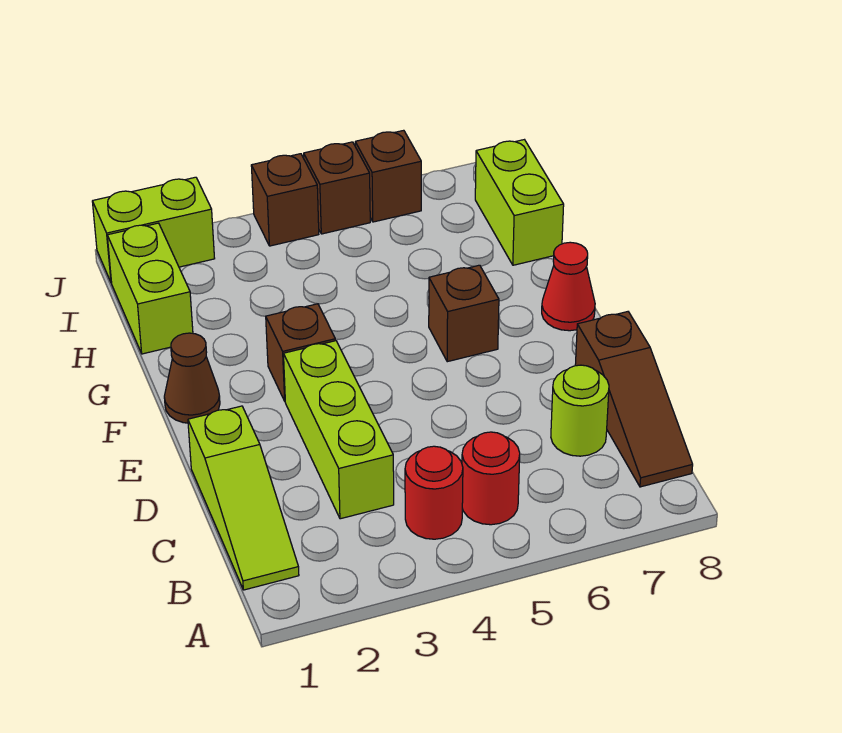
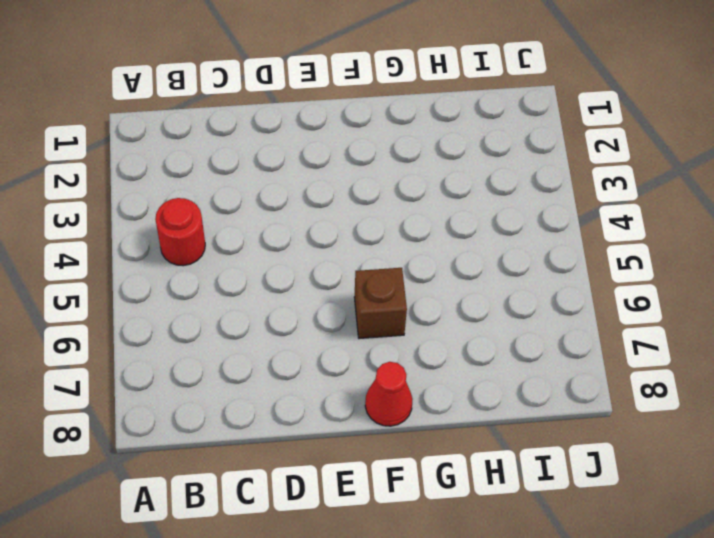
none -> lime slope B1:D1 level 1 top D
none -> red round brick B5 level 1
none -> brown slope B8:D8 level 1 top D

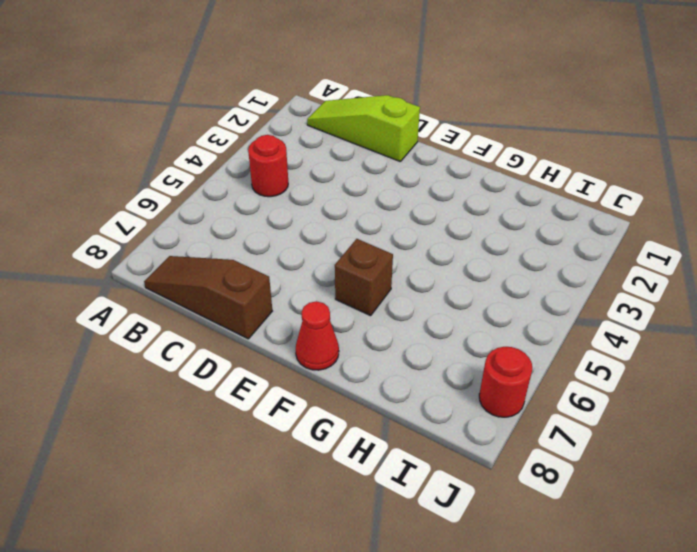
red round brick J7 level 1 -> red round brick B5 level 1
none -> lime brick C3:E3 level 1
none -> lime round brick C7 level 1
none -> brown cone F1 level 1

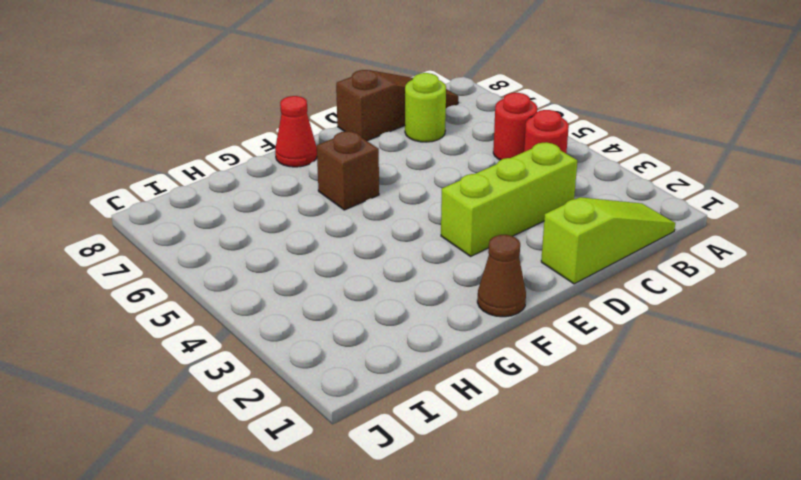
none -> brown brick F3 level 1
none -> lime brick H1:I1 level 1
none -> lime brick H8:I8 level 1

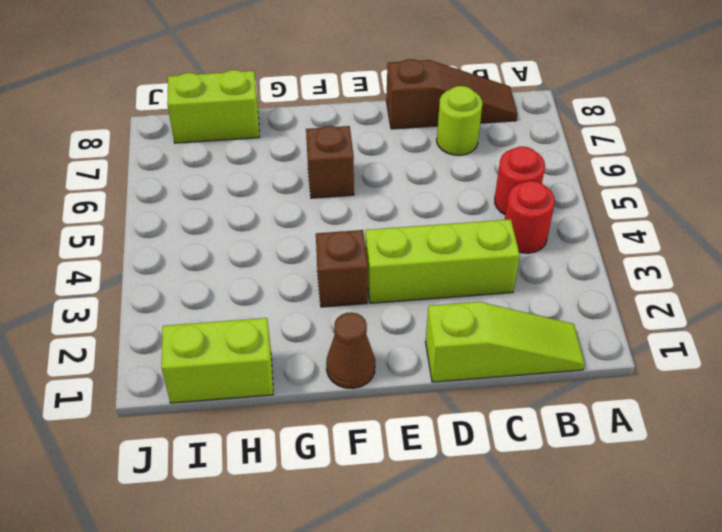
none -> red cone F8 level 1
none -> lime brick J1:J2 level 1
none -> brown brick J4 level 1

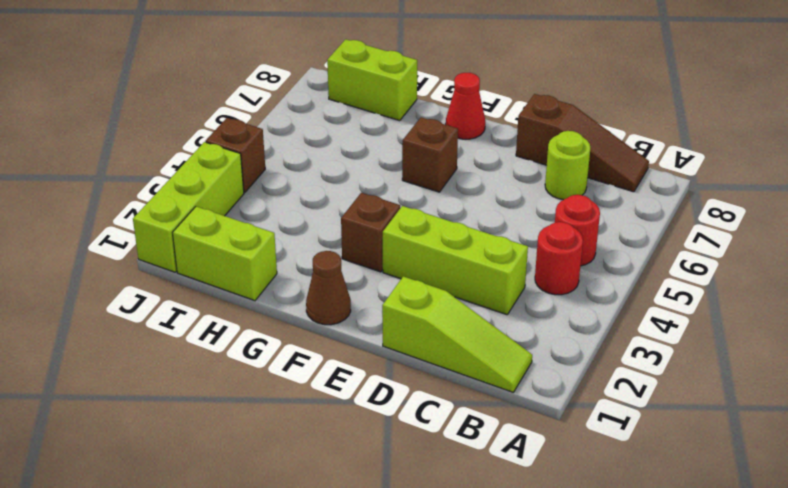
lime brick J1:J3 level 1 -> lime brick J1:J2 level 1
none -> brown brick J5 level 1
none -> brown brick J6 level 1

